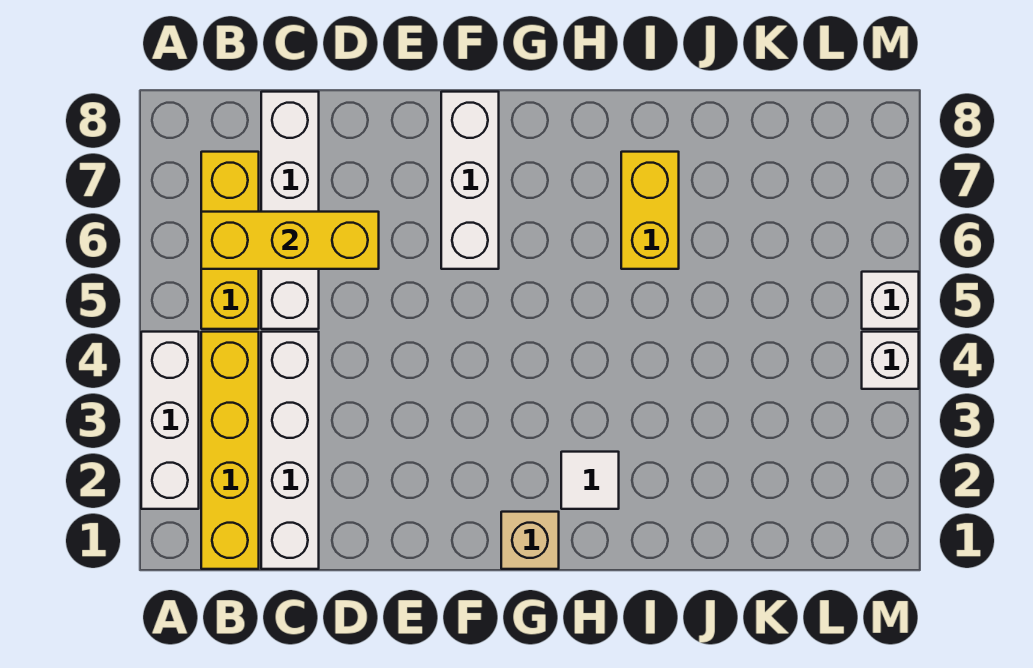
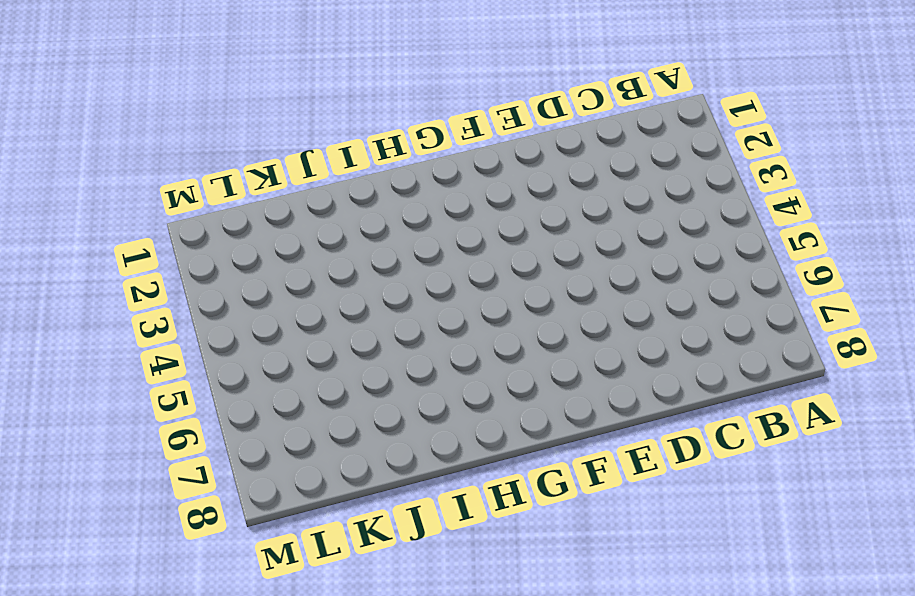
none -> white brick A2:A4 level 1
none -> yellow brick B1:B4 level 1
none -> yellow brick B5:B7 level 1

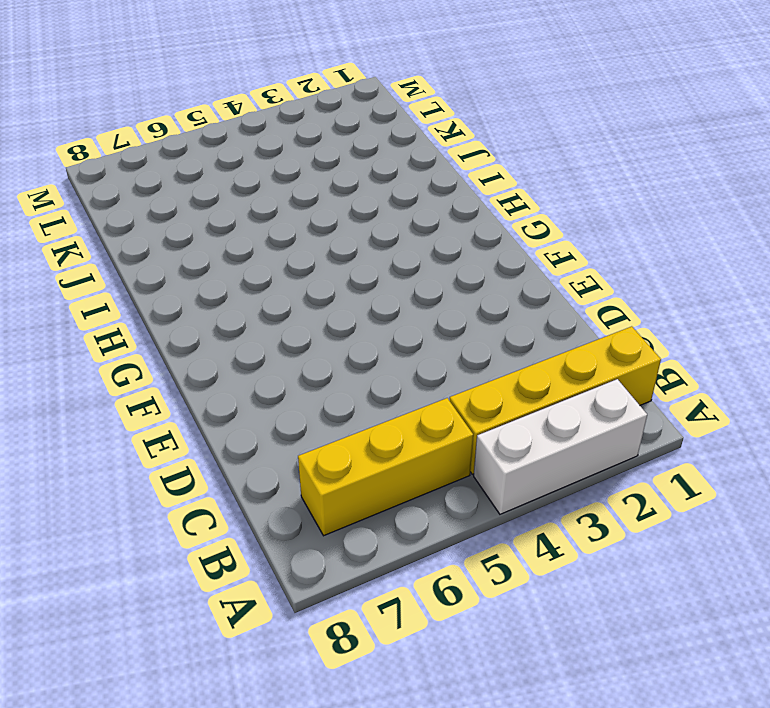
none -> white brick C1:C4 level 1
none -> white brick C5:C8 level 1
none -> white brick F6:F8 level 1

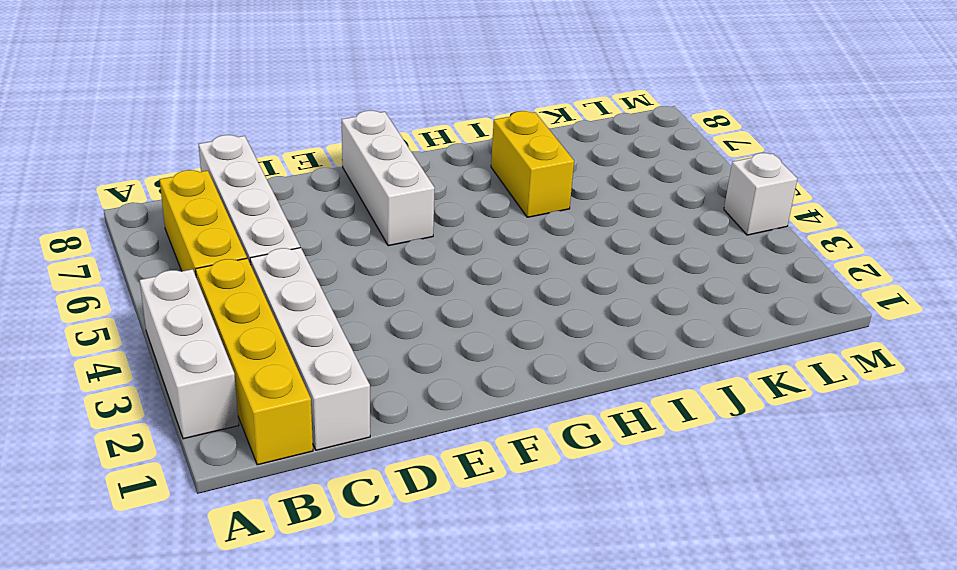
none -> tan brick G1 level 1
none -> white tile H2 level 1
none -> white brick M5 level 1

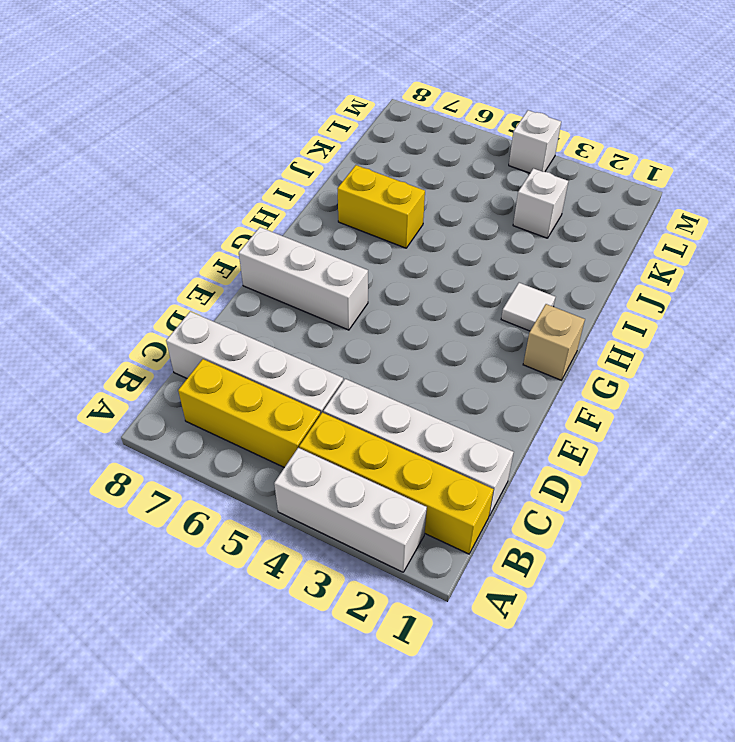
white brick K3 level 1 -> white brick M5 level 1
none -> yellow brick B6:D6 level 2

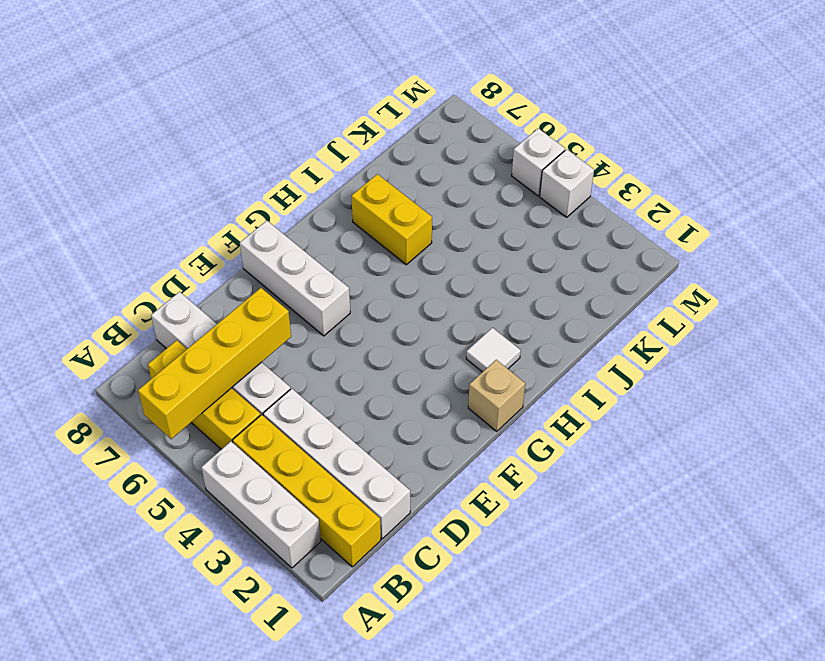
yellow brick A6:D6 level 2 -> yellow brick B6:D6 level 2

